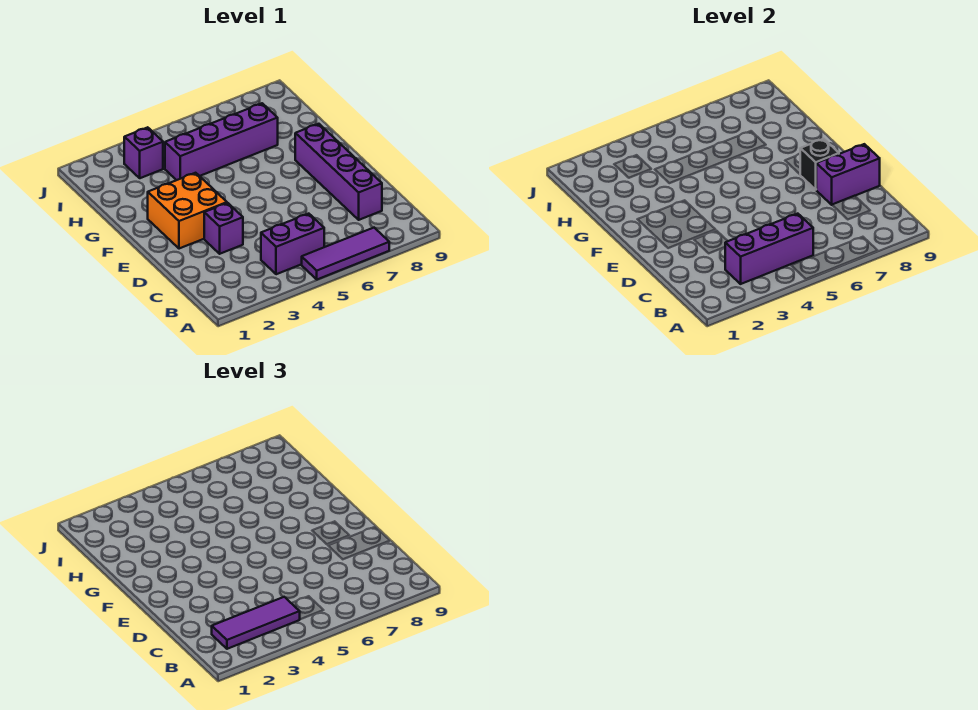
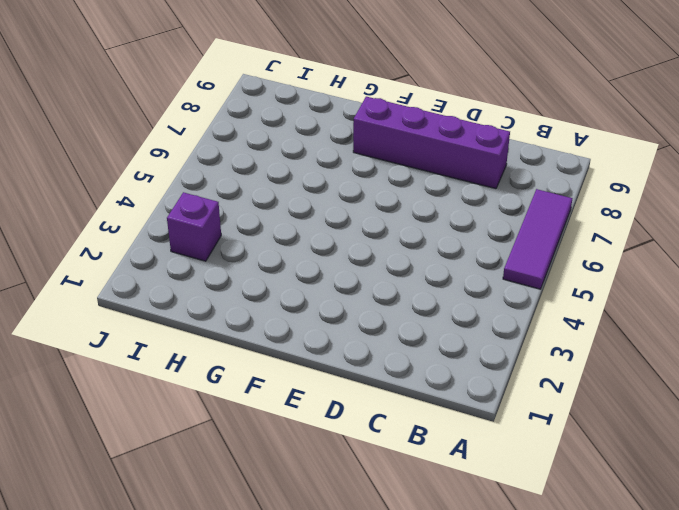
none -> purple brick B4:B5 level 1
none -> purple brick D3 level 1

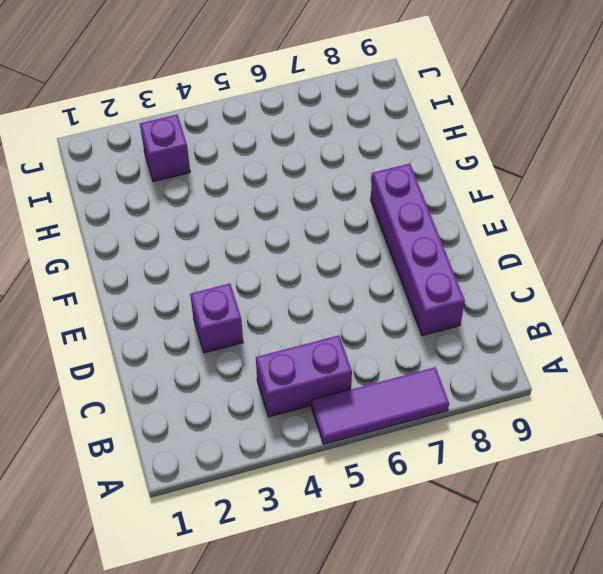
none -> orange brick E2:F3 level 1
none -> purple brick H4:H7 level 1

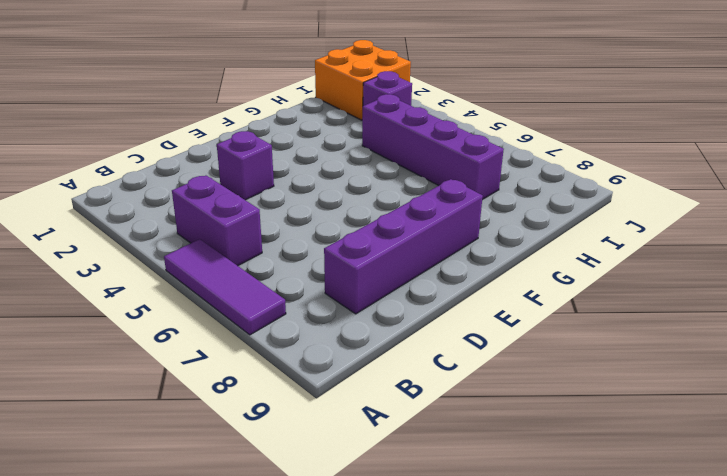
orange brick I1:J2 level 1 -> orange brick E2:F3 level 1
none -> purple brick B3:B5 level 2
none -> purple brick D8:D9 level 2

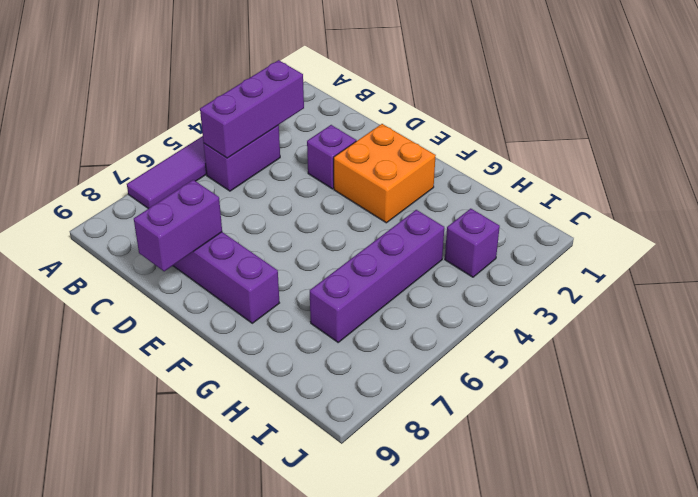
none -> black brick E8 level 2
none -> purple tile B2:B4 level 3

